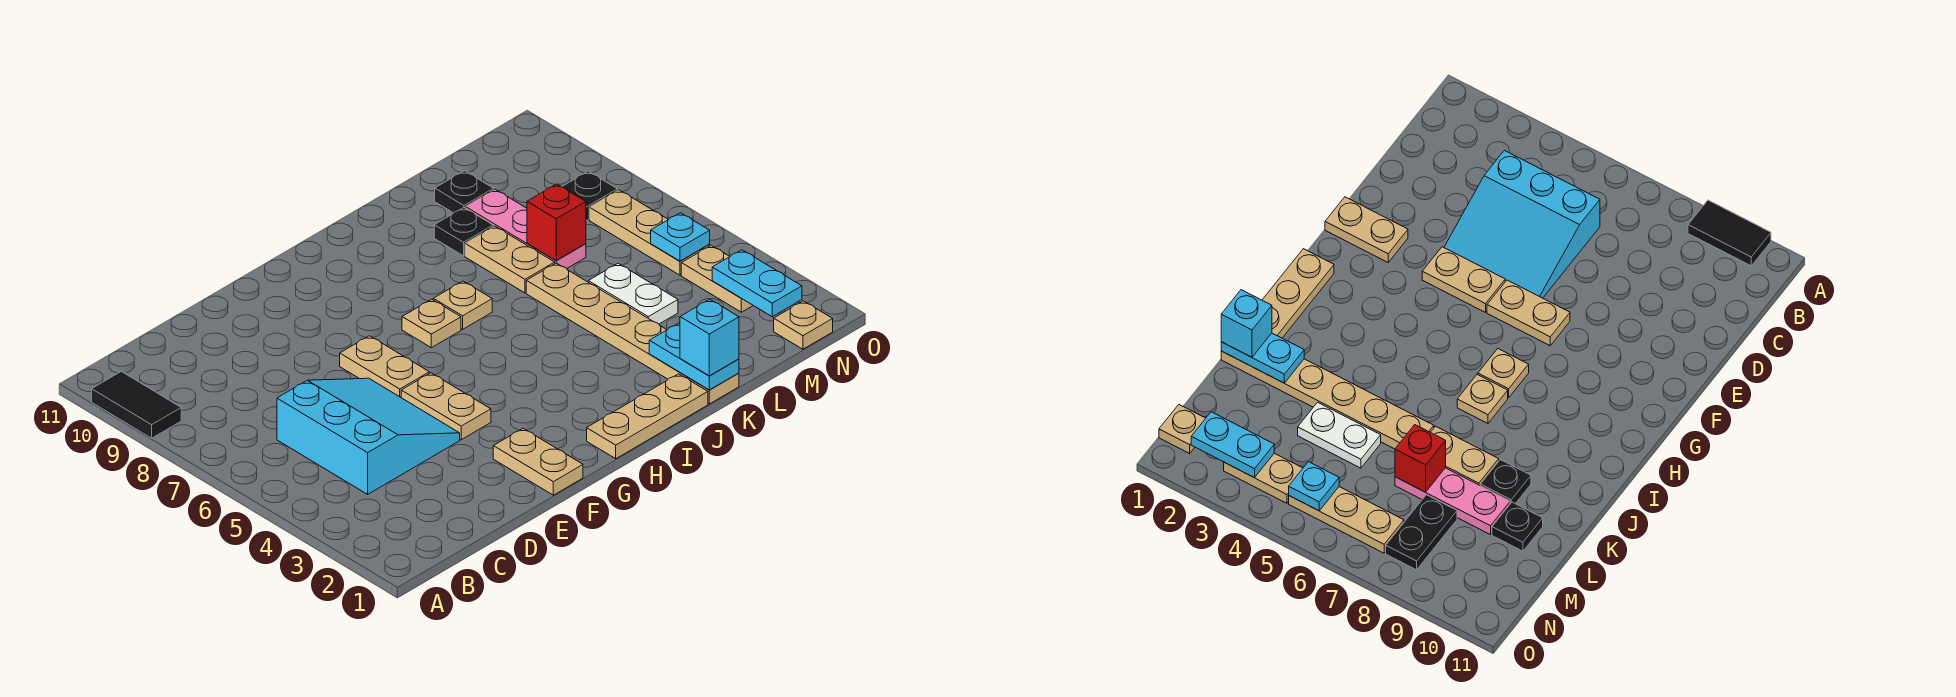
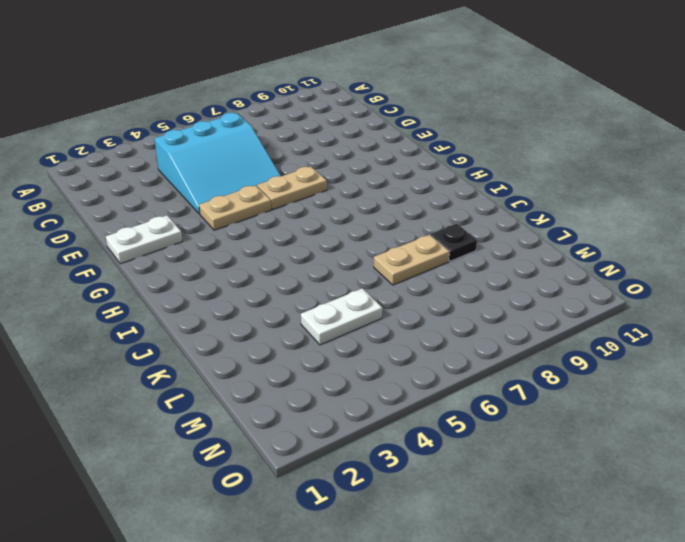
white plate F1:F2 level 1 -> tan plate F1:F2 level 1
none -> black tile A9:A10 level 1
none -> tan plate H1:J1 level 1
none -> tan plate H7 level 1

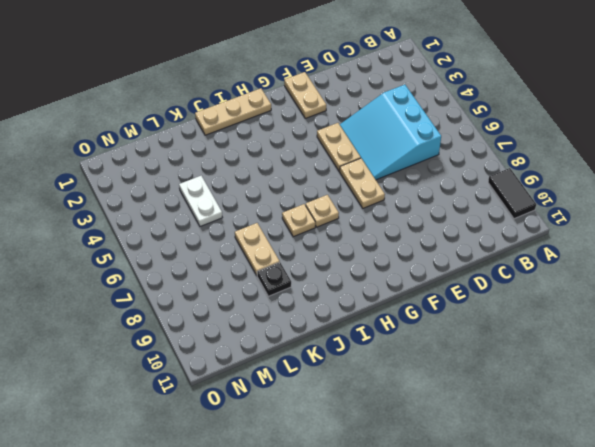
none -> tan plate K1:K6 level 1
none -> pink plate L7:L9 level 1
none -> black plate L10 level 1

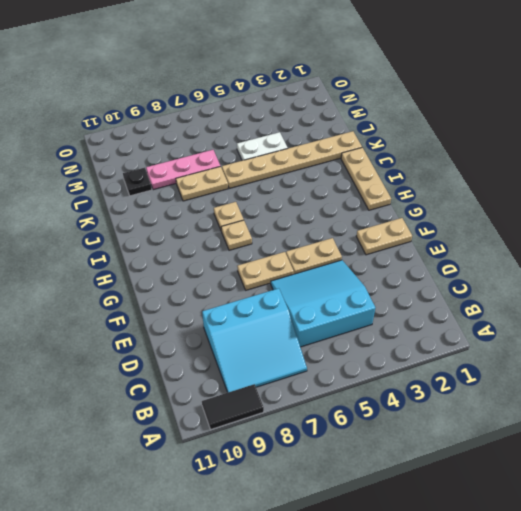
cyan slope B7:D9 level 1 top D -> none
none -> black plate K9 level 1
none -> black plate M8:N8 level 1
none -> tan plate N1 level 1

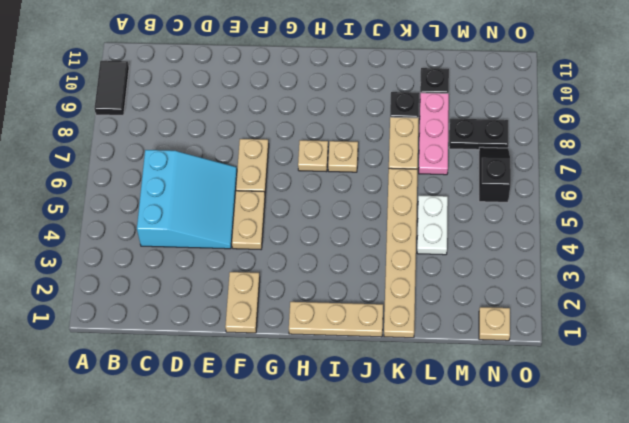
black slope N6:N7 level 1 top 6 -> tan plate N5:N7 level 1
none -> tan plate N3:N4 level 1
none -> cyan plate K1:K2 level 2
none -> red brick L7 level 2

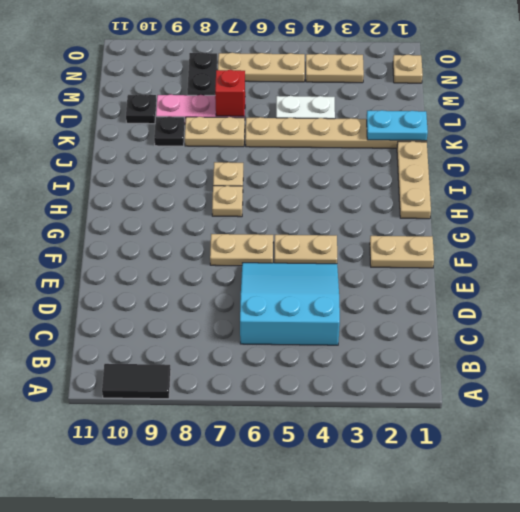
none -> cyan plate N2:N3 level 2
none -> cyan plate N5 level 2
none -> cyan brick K1 level 3

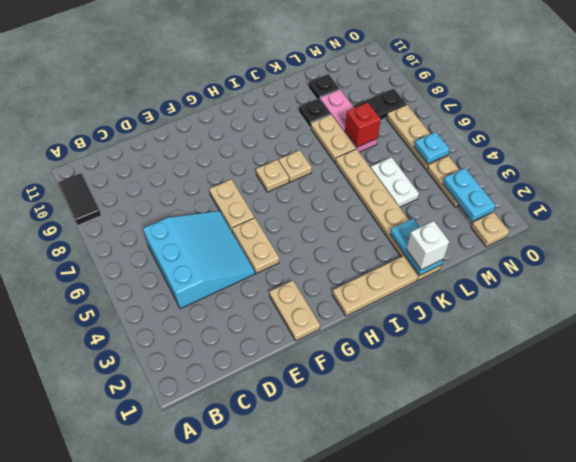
white brick K1 level 3 -> cyan brick K1 level 3

